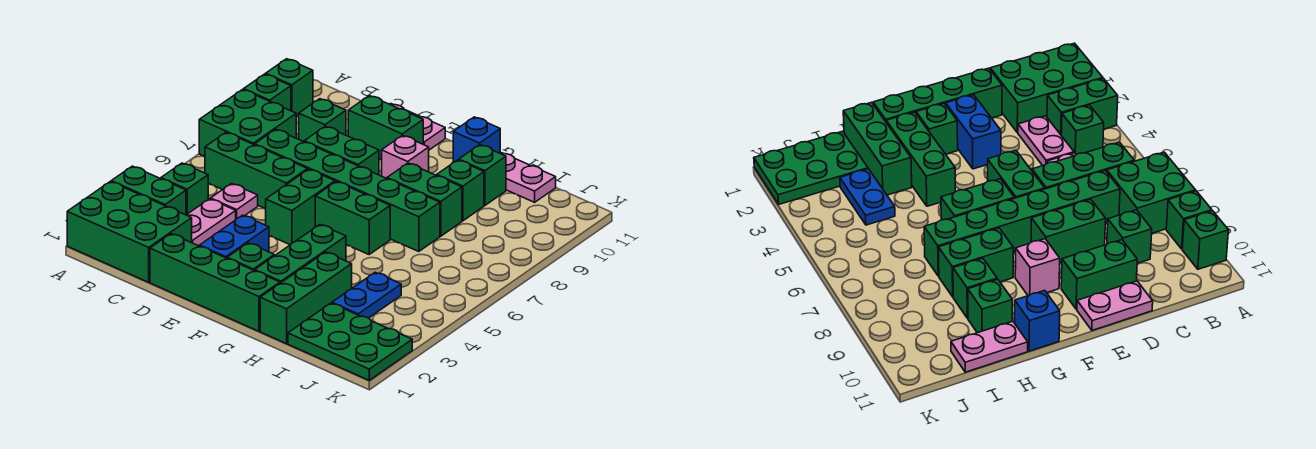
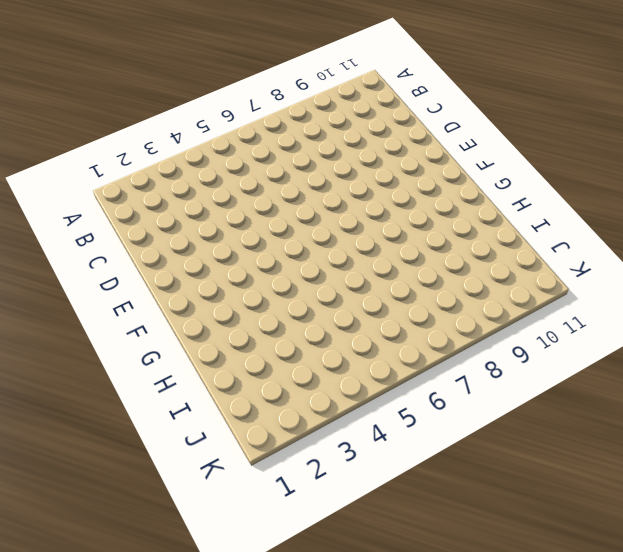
none -> green brick A1:C2 level 1
none -> green brick A3:B3 level 1
none -> green brick A7:B8 level 1

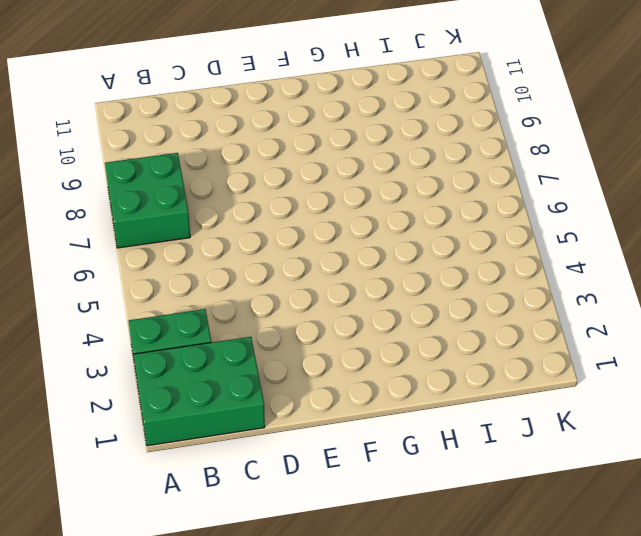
none -> green brick A9 level 1
none -> green brick A10 level 1
none -> green brick B4 level 1

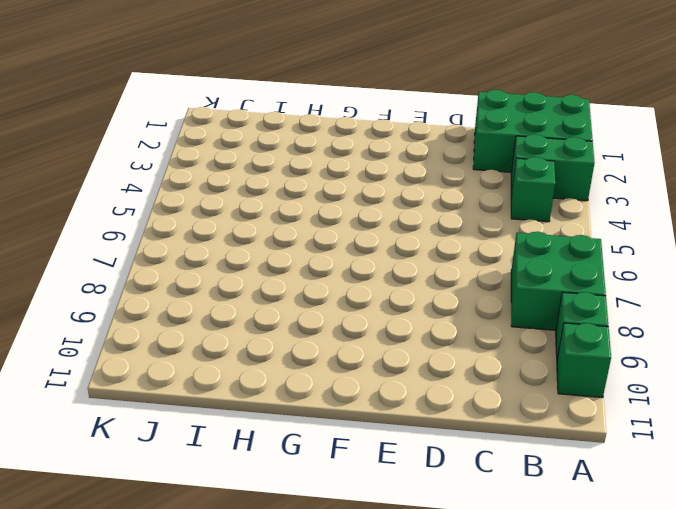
none -> green brick B6:D6 level 1
none -> pink plate C3:C4 level 1
none -> pink plate C5 level 1

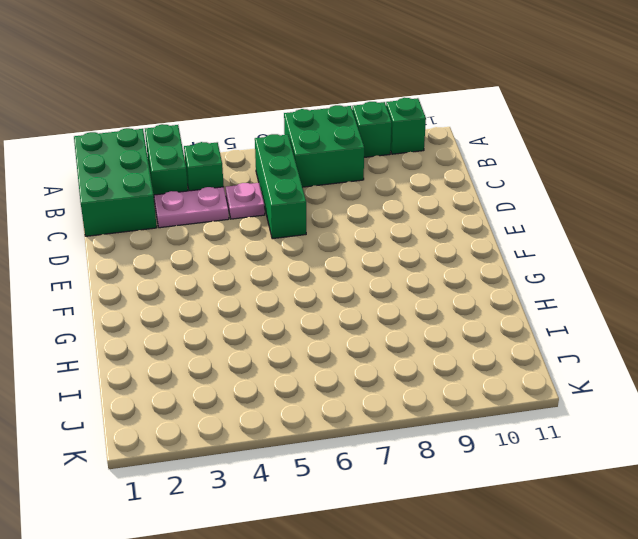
none -> green brick C7:H7 level 1
none -> green brick C9 level 1
none -> green brick D1:G1 level 1

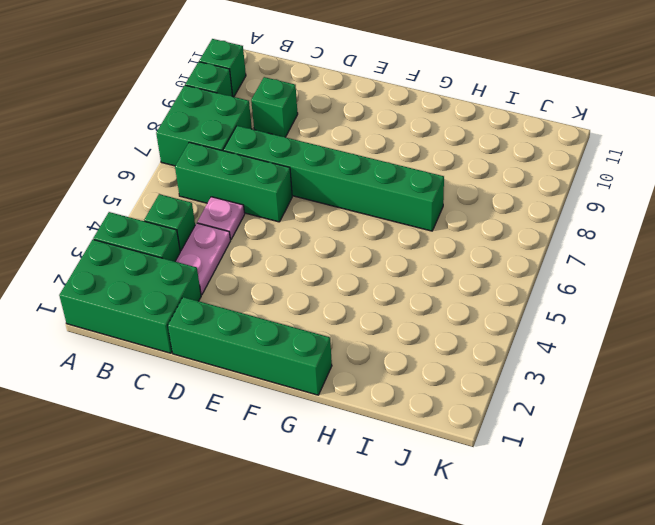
none -> green brick D8:E8 level 1
none -> green brick D10:E10 level 1
none -> pink plate D11:E11 level 1

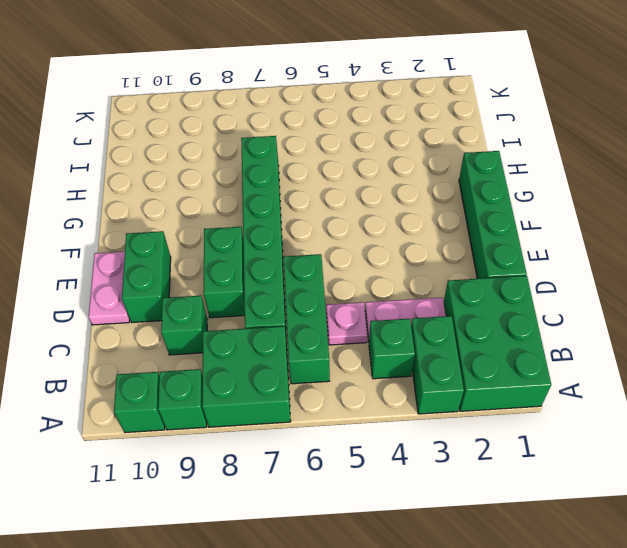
none -> blue brick E2:E3 level 1
none -> green brick E5:E6 level 1
none -> green brick F2 level 1

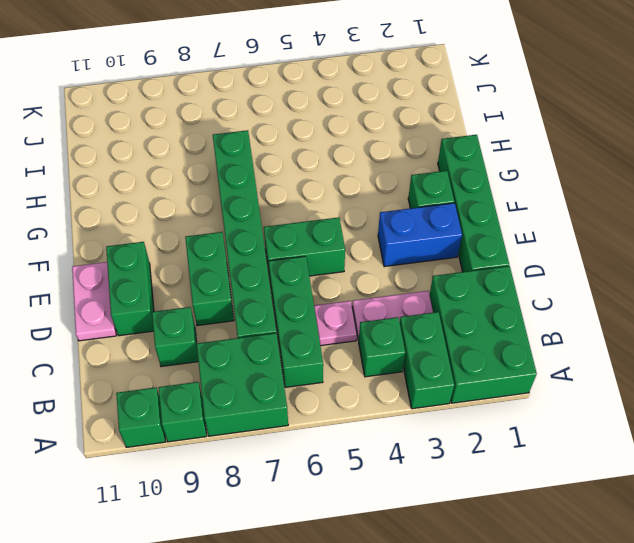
none -> green brick F6:G6 level 1
none -> pink brick F9 level 1
none -> green brick G2:G4 level 1

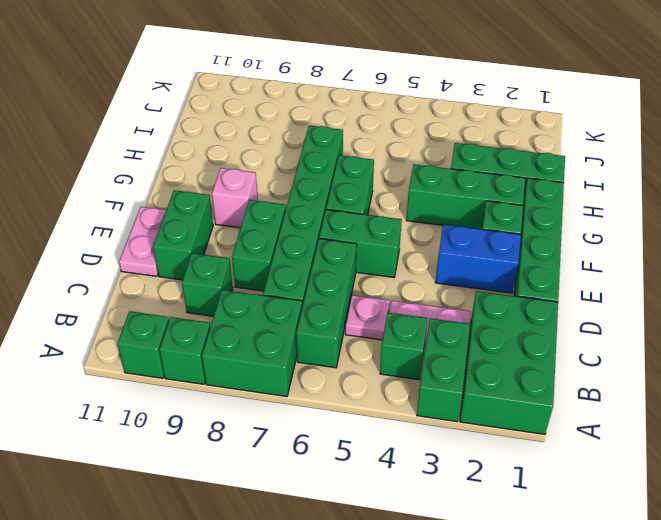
none -> green brick G8:H8 level 1
none -> blue brick G11 level 1
none -> green brick H9 level 1

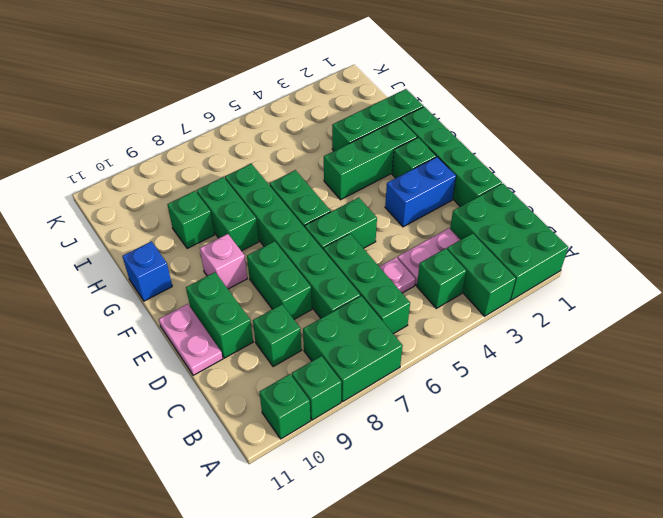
none -> green brick H10 level 1
none -> pink plate H11:I11 level 1
none -> green plate I1:K2 level 1

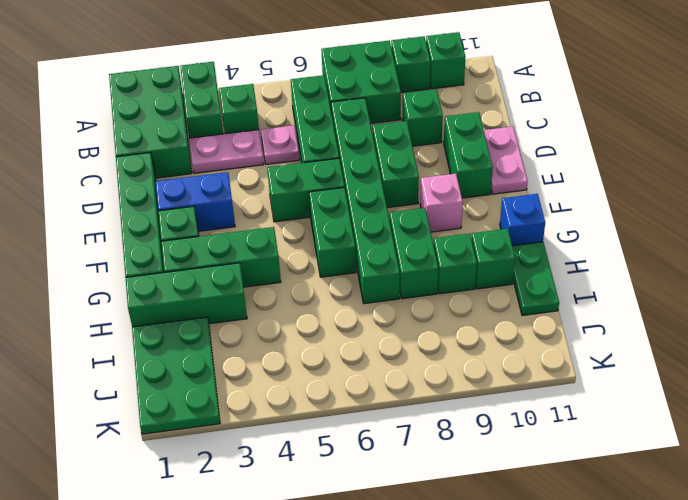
green plate H11:I11 level 1 -> pink plate H11:I11 level 1
none -> blue plate I3:I4 level 1

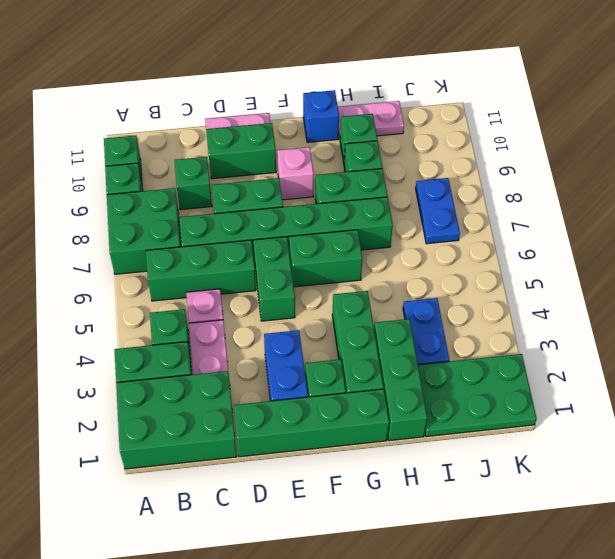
blue plate J7:J8 level 1 -> none

